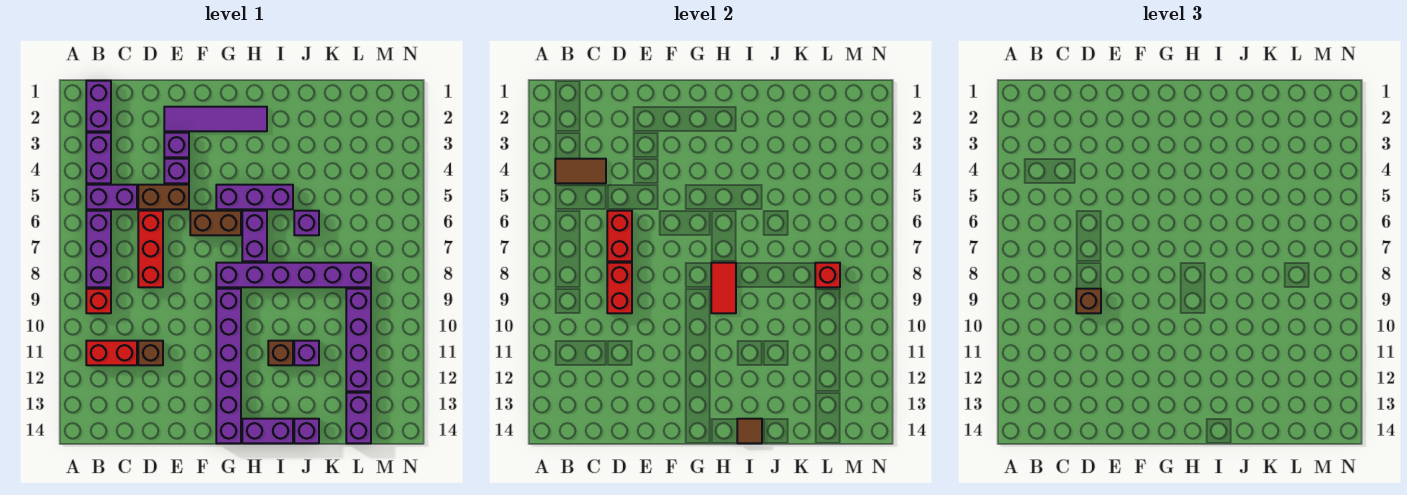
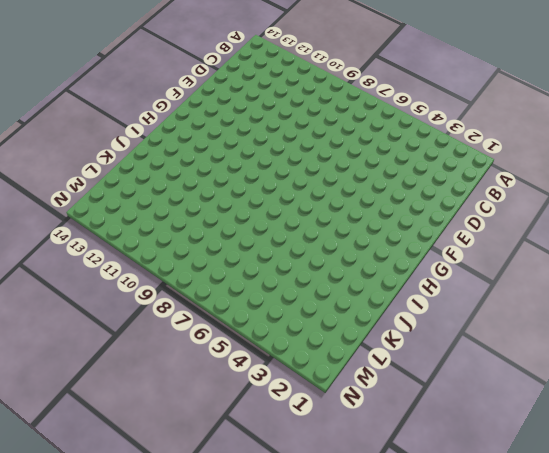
none -> purple brick B1:B2 level 1
none -> purple brick B3:B4 level 1
none -> purple brick B5:C5 level 1
none -> purple brick B6:B8 level 1

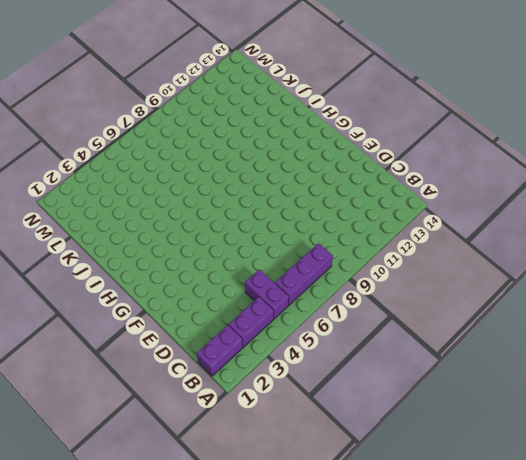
none -> red brick B9 level 1
none -> red brick B11:C11 level 1
none -> brown brick D5:E5 level 1
none -> red brick D6:D8 level 1

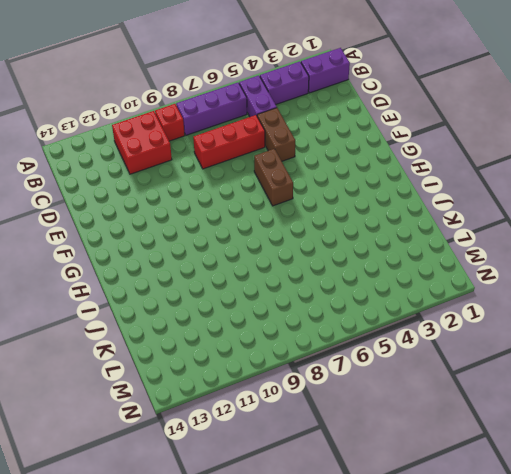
red brick B10:C11 level 1 -> red brick B11:C11 level 1
none -> brown brick D11 level 1
none -> purple tile E2:H2 level 1
none -> purple brick E3 level 1
none -> purple brick E4 level 1

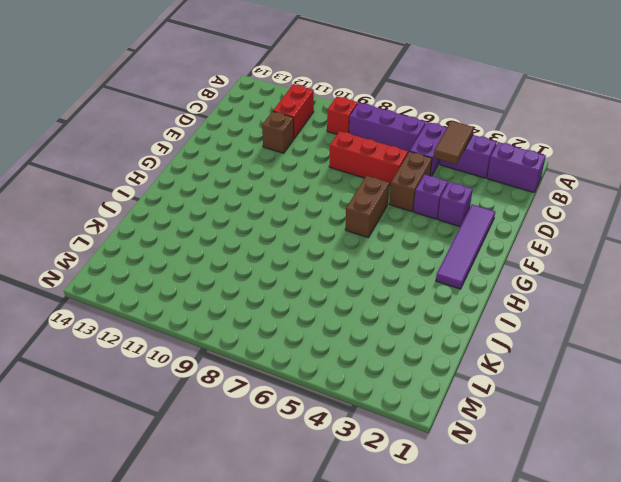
none -> purple brick G5:I5 level 1
none -> purple brick G8:L8 level 1
none -> purple brick G9:G14 level 1
none -> purple brick H6:H7 level 1

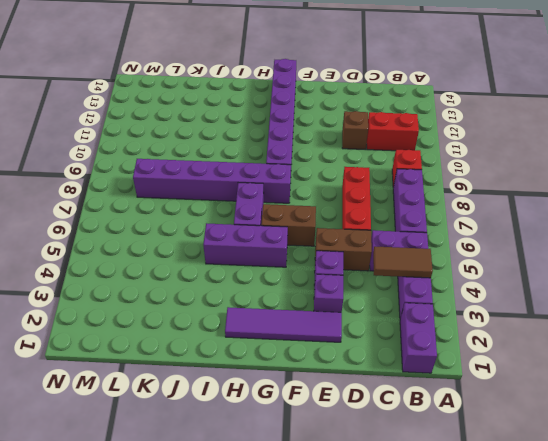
none -> purple brick H14:I14 level 1
none -> brown brick I11 level 1
none -> purple brick J6 level 1
none -> purple brick J11 level 1

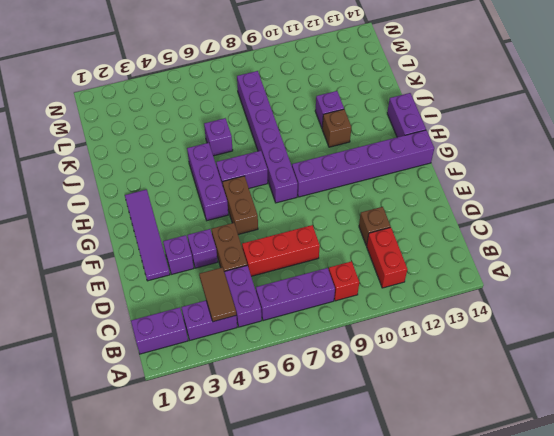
none -> purple brick J14 level 1
none -> purple brick L9:L12 level 1
none -> purple brick L13:L14 level 1
none -> red brick D6:D7 level 2

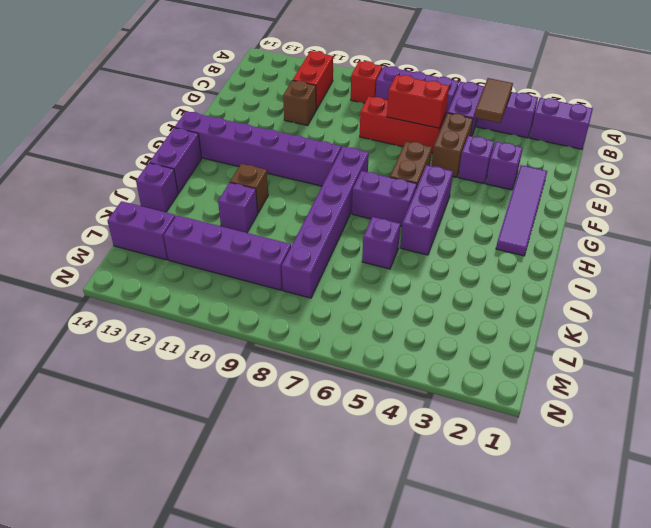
none -> red brick D8:D9 level 2
none -> red tile H8:H9 level 2
none -> brown tile I14 level 2
none -> red brick L8 level 2

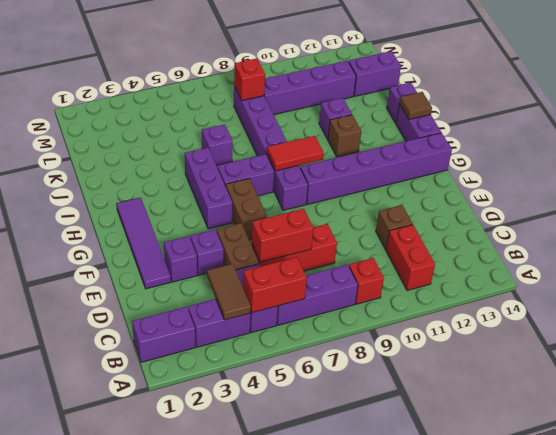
red brick B5:B6 level 2 -> red brick D8:D9 level 2
none -> brown brick D9 level 3

